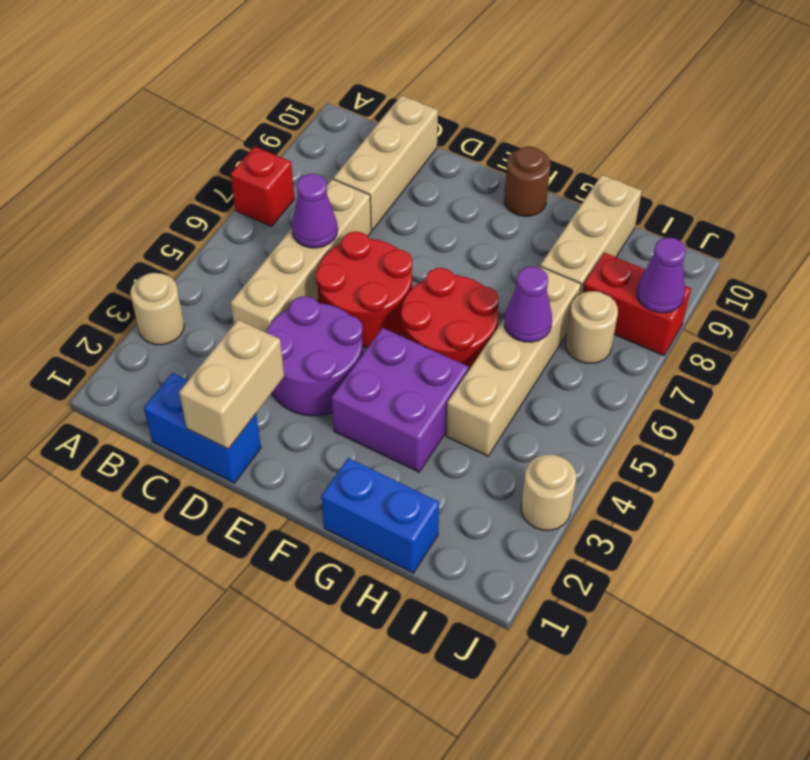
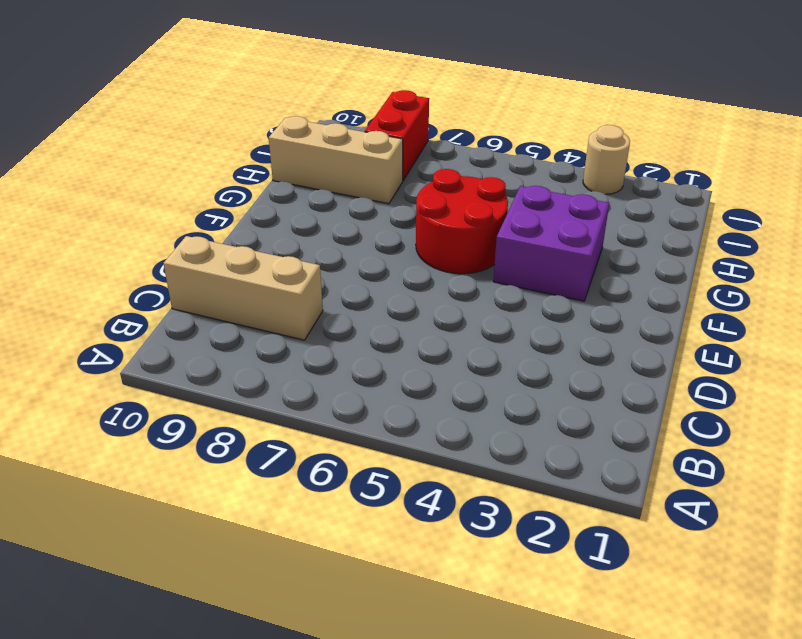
none -> tan round brick A3 level 1
none -> red brick A7 level 1
none -> blue brick C1:D1 level 1

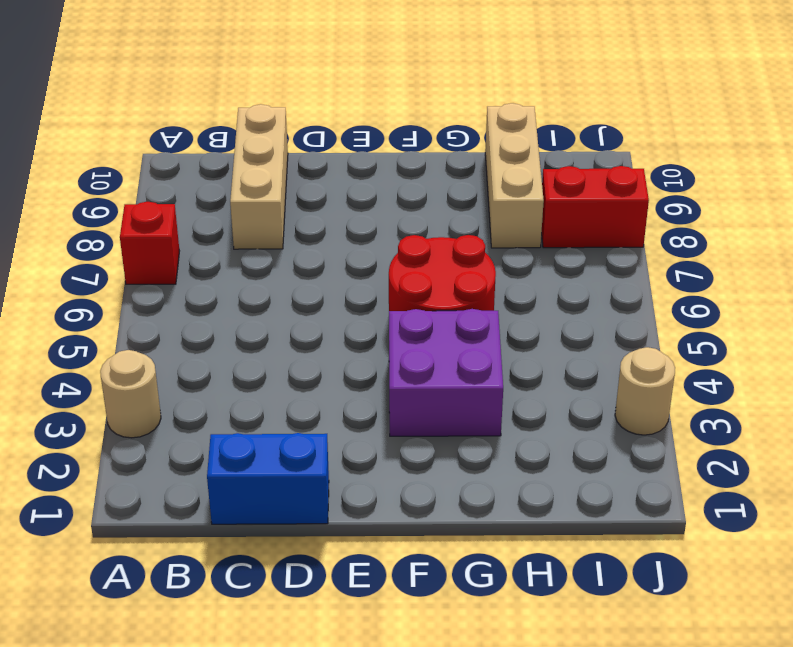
none -> tan brick C4:C7 level 1
none -> purple round brick D3:E4 level 1
none -> red round brick D5:E6 level 1

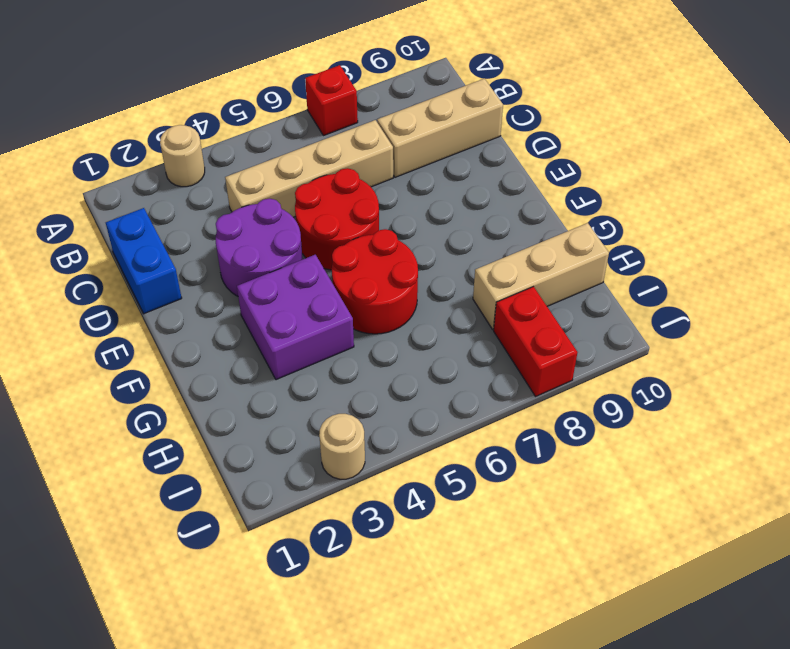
none -> brown round brick F10 level 1
none -> blue brick G1:H1 level 1
none -> tan brick H4:H7 level 1

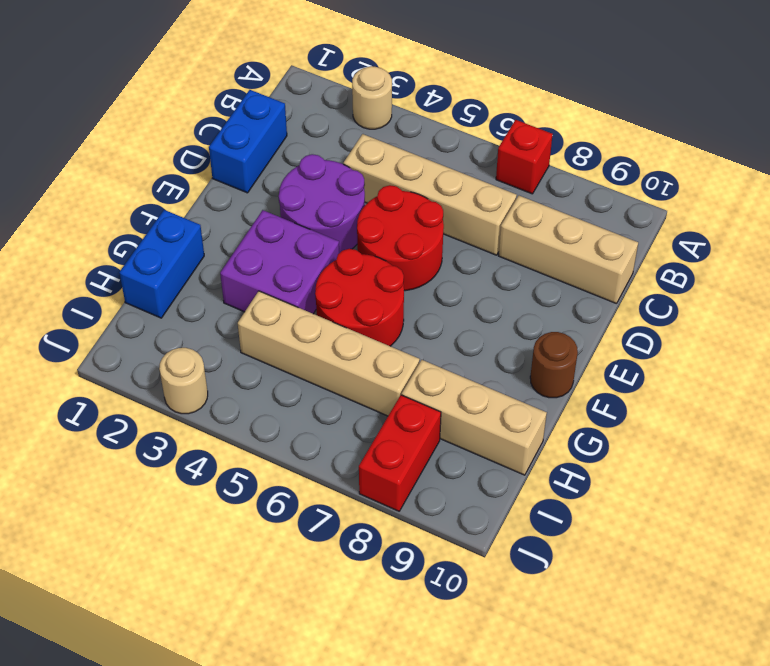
none -> tan round brick I7 level 1
none -> purple cone C6 level 2
none -> tan brick D1:D2 level 2

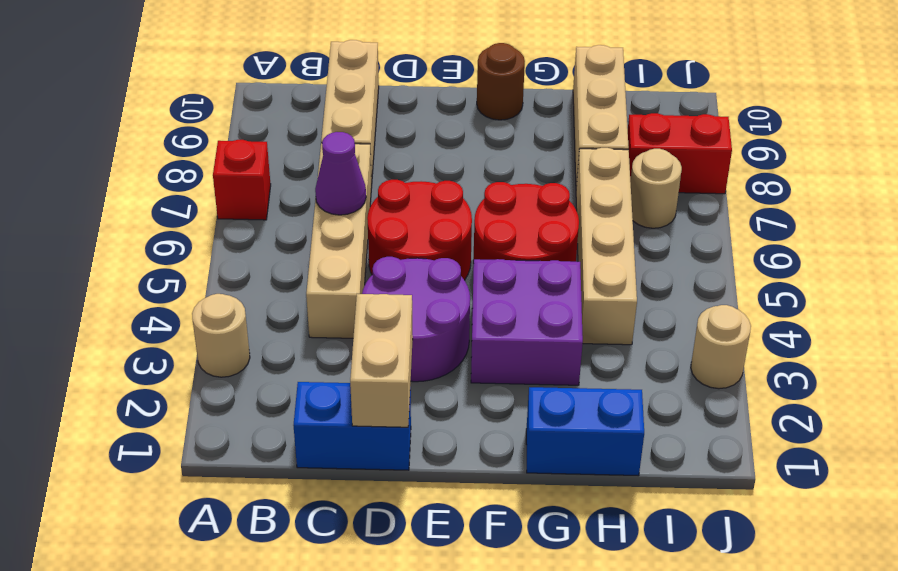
none -> purple cone H6 level 2
none -> purple cone J8 level 2

